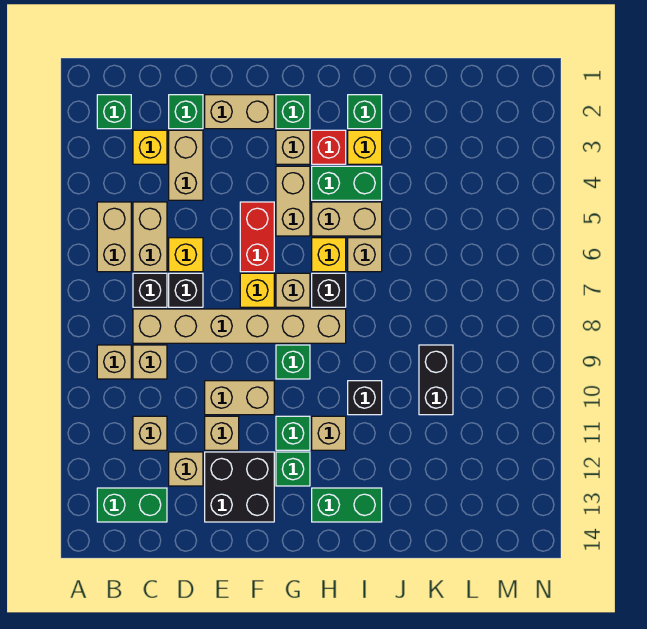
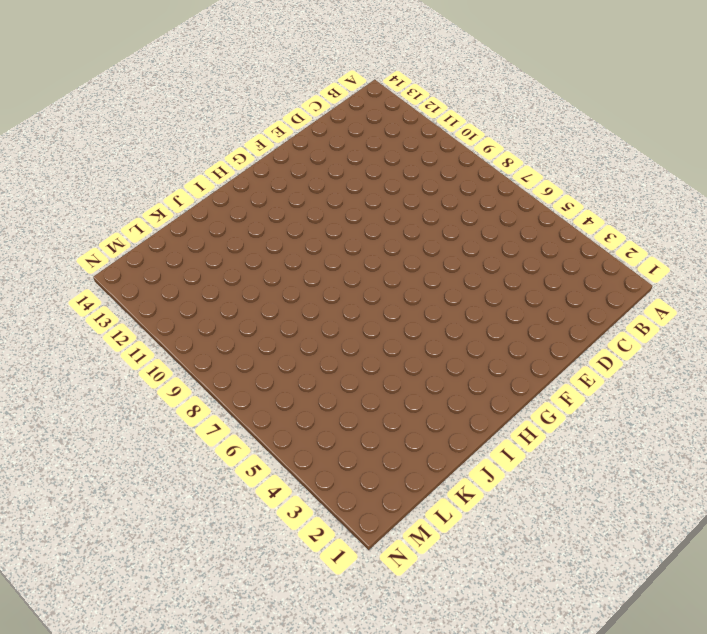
none -> green brick B2 level 1
none -> tan brick B5:B6 level 1
none -> tan brick B9 level 1
none -> green brick B13:C13 level 1

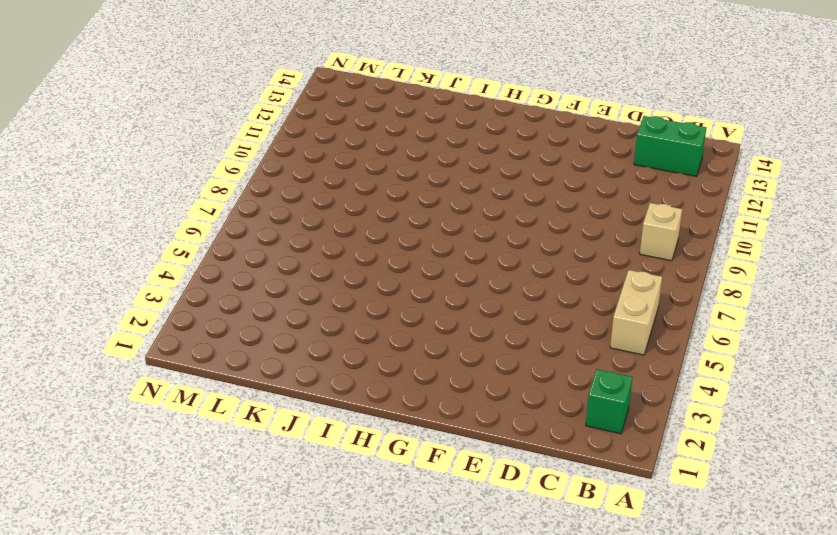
none -> yellow brick C3 level 1
none -> tan brick C5:C6 level 1
none -> black brick C7 level 1
none -> tan brick C8:H8 level 1

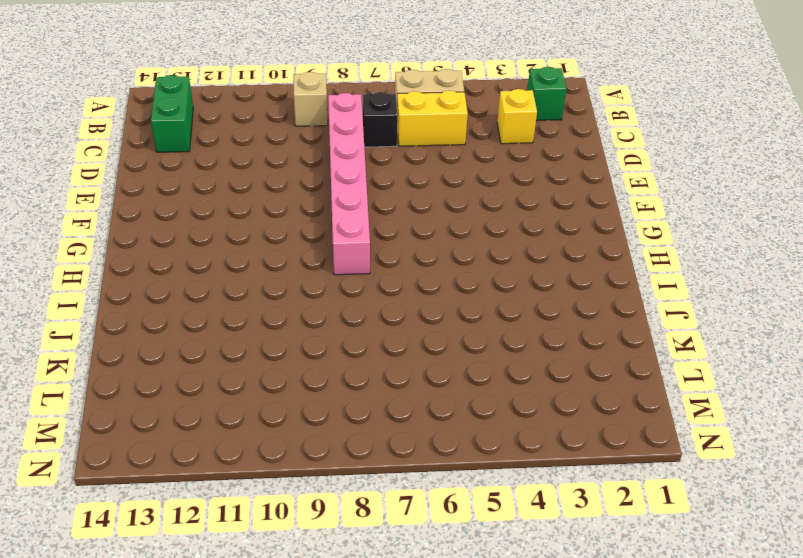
yellow brick C5:C6 level 1 -> tan brick C5:C6 level 1
pink brick C8:H8 level 1 -> tan brick C8:H8 level 1
none -> tan brick C9 level 1
none -> tan brick C11 level 1
none -> green brick D2 level 1
none -> tan brick D3:D4 level 1

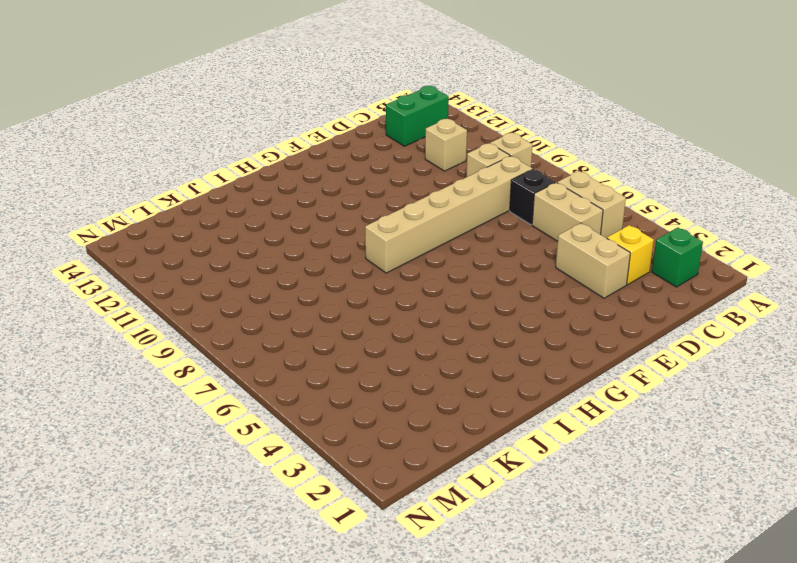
none -> green brick D2 level 1
none -> yellow brick D6 level 1
none -> black brick D7 level 1
none -> tan brick D12 level 1

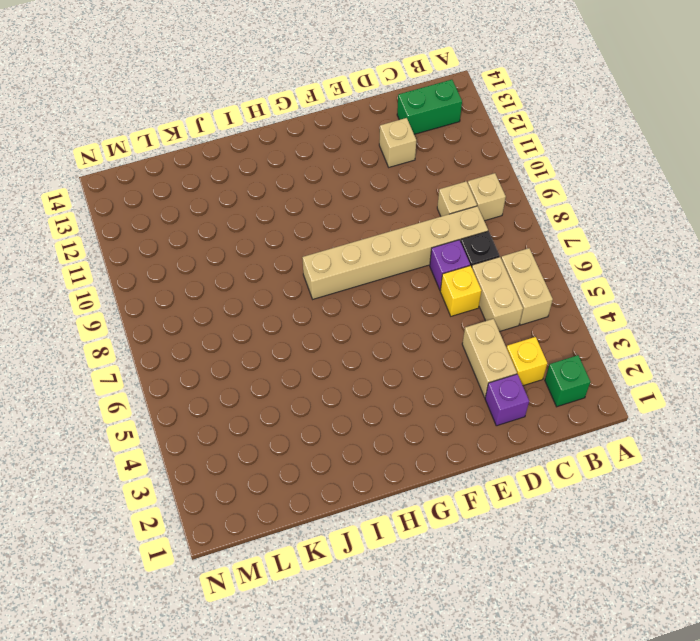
purple brick D2 level 1 -> green brick D2 level 1
purple brick D7 level 1 -> black brick D7 level 1
none -> tan brick C11 level 1
none -> tan brick E2:F2 level 1
none -> tan brick E10:F10 level 1
none -> tan brick E11 level 1

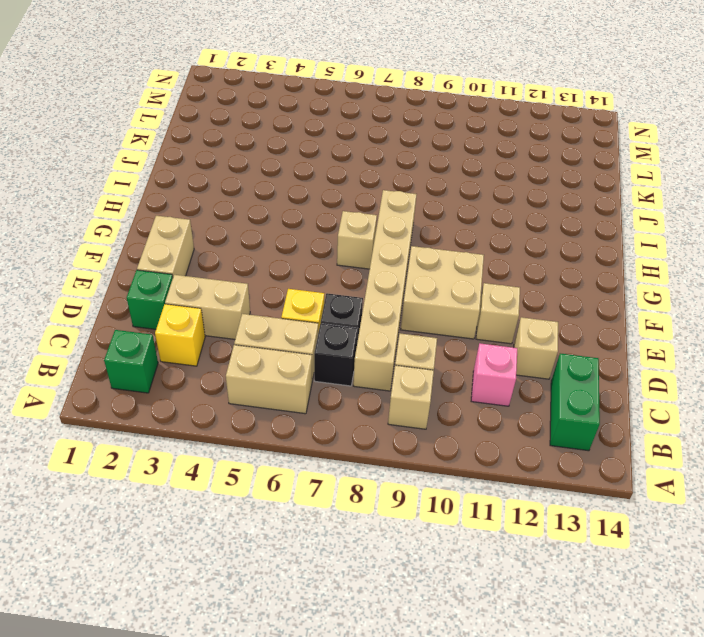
pink brick C11 level 1 -> tan brick C11 level 1
tan brick E9:F10 level 1 -> tan brick E10:F10 level 1
none -> black brick E12:F13 level 1
none -> red brick F5:F6 level 1
none -> yellow brick F7 level 1
none -> green brick G2 level 1

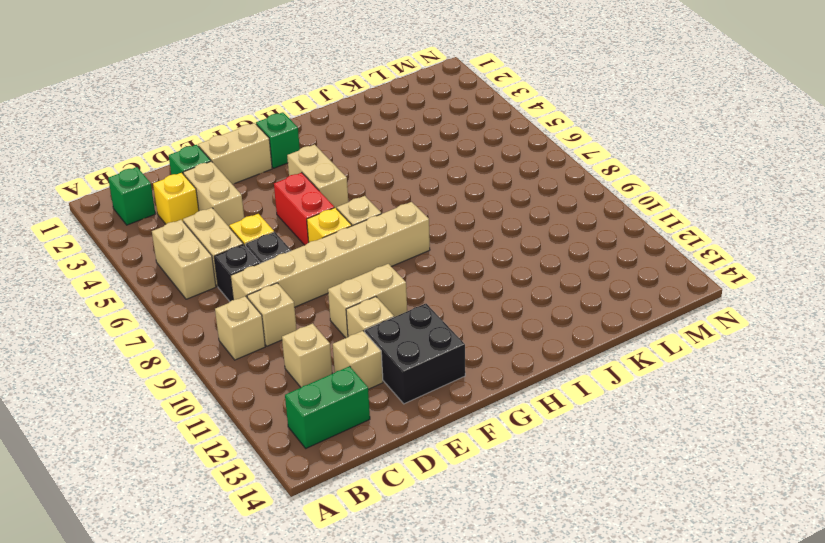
none -> tan brick G3 level 1
none -> green brick G9 level 1
none -> green brick G11 level 1
none -> green brick G12 level 1

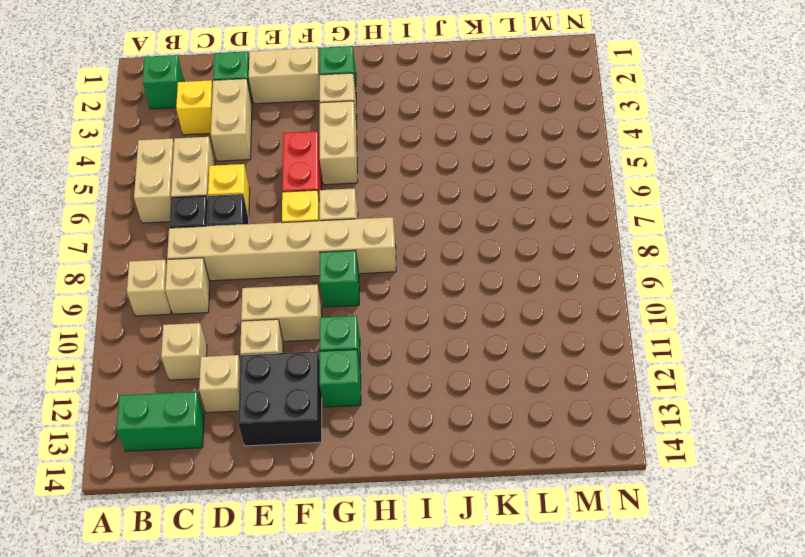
none -> red brick H3 level 1
none -> green brick H4:I4 level 1
none -> tan brick H5:I5 level 1
none -> yellow brick H6 level 1

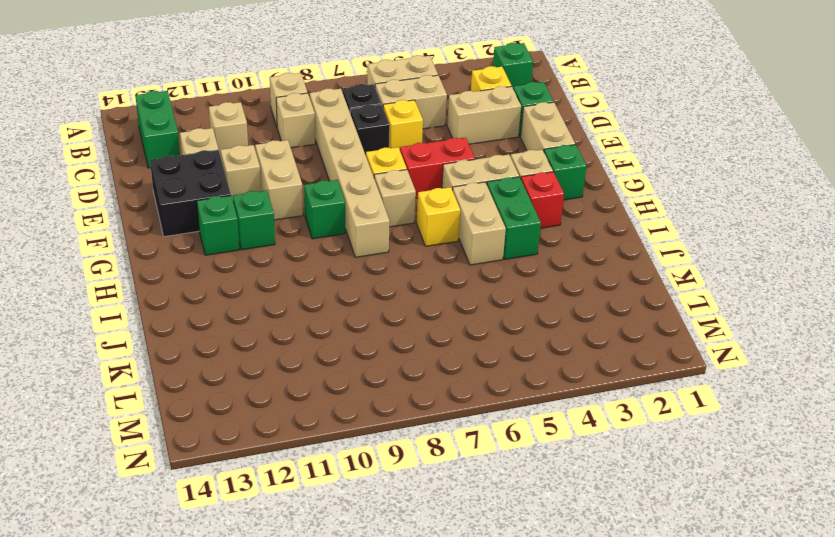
none -> black brick H7 level 1
none -> tan brick H11 level 1
none -> green brick H13:I13 level 1
none -> green brick I2 level 1

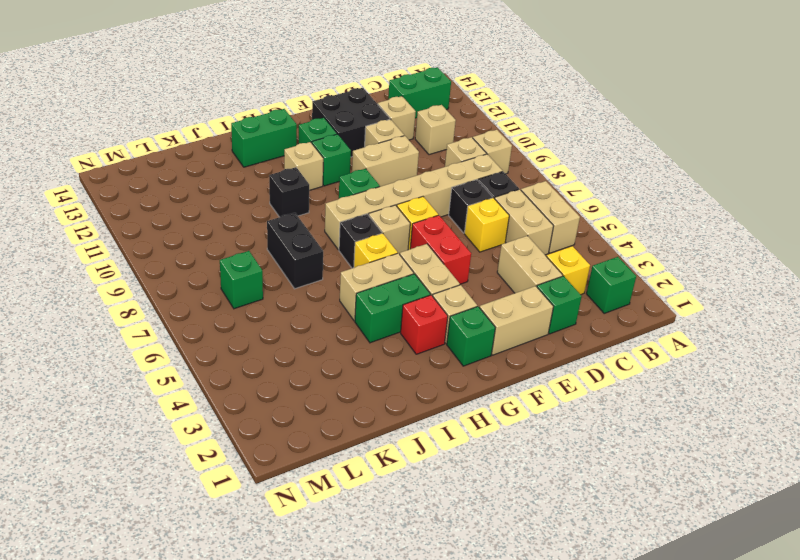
black brick J7:J8 level 1 -> black brick K9:K10 level 1
green brick L7 level 1 -> green brick I2 level 1
none -> yellow brick I3 level 1
none -> tan brick I6 level 1

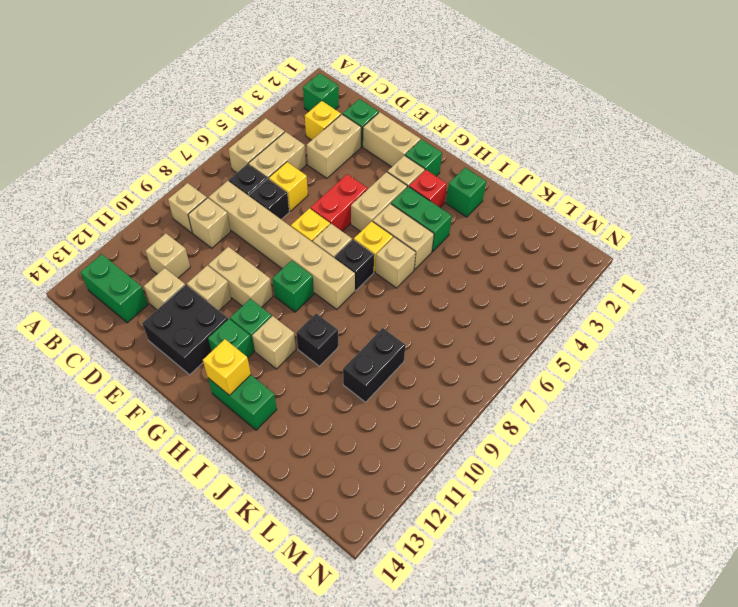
yellow brick H13 level 2 -> yellow brick I3 level 1

